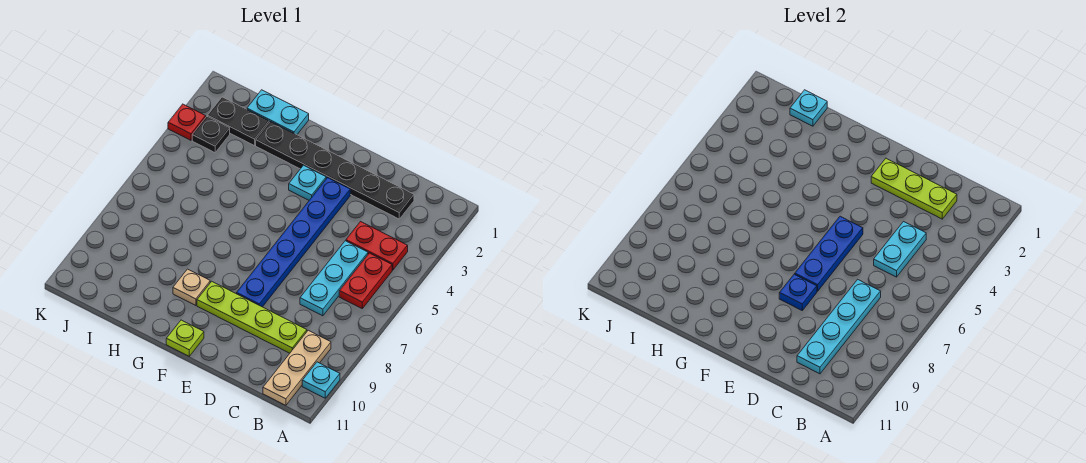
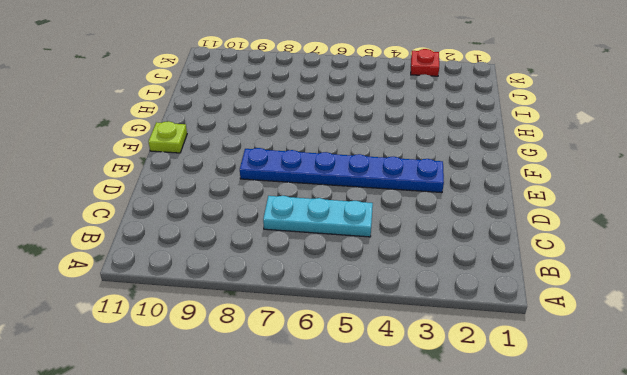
none -> cyan plate A10 level 1
none -> red plate B4:C4 level 1
none -> red plate B5:B6 level 1

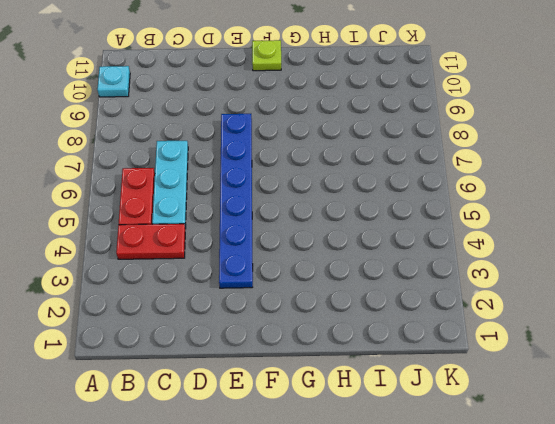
none -> tan plate B9:B11 level 1
none -> black plate C2:H2 level 1
none -> lime plate C9:F9 level 1

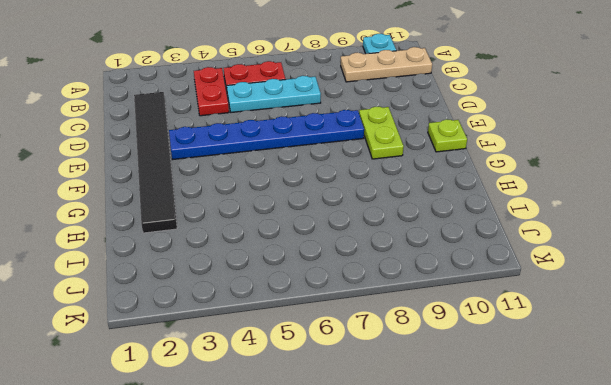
black tile C2:H2 level 1 -> black plate C2:H2 level 1
lime plate E9:F9 level 1 -> lime plate C9:F9 level 1
none -> cyan plate F3 level 1
none -> tan plate G9 level 1
none -> cyan plate H1:I1 level 1

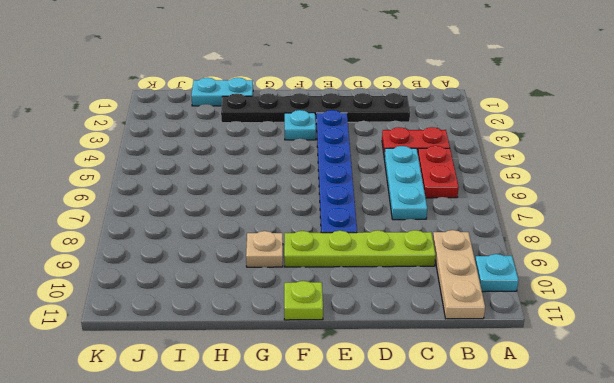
none -> black plate I2:J2 level 1
none -> black plate J3 level 1
none -> red plate K3 level 1

